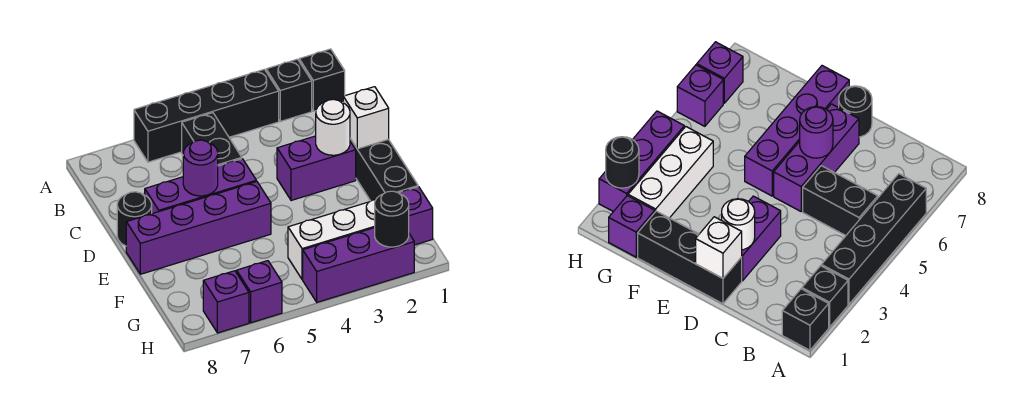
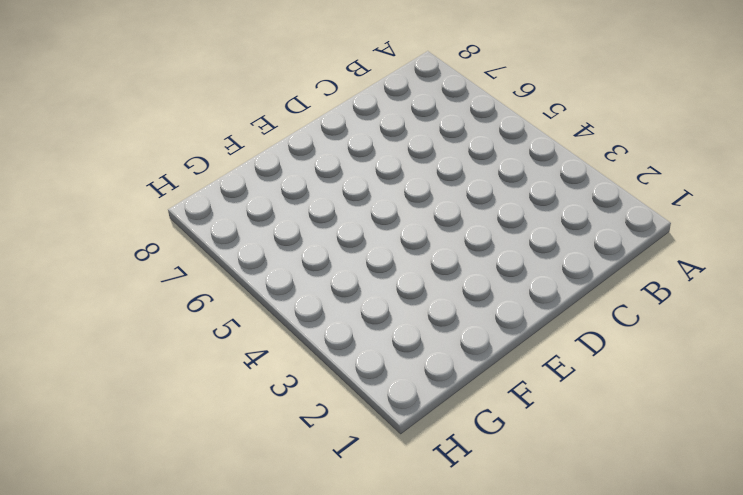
none -> black brick A1 level 1
none -> black brick A2 level 1
none -> black brick A3:A6 level 1

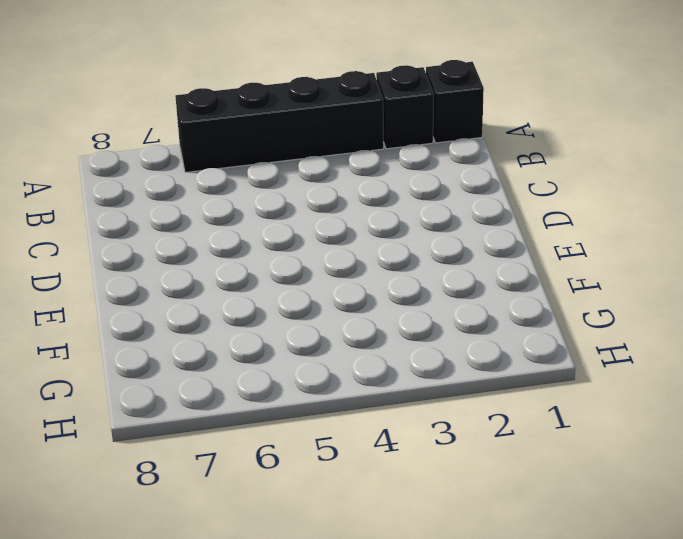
none -> black brick B5:C5 level 1
none -> black brick D1:F1 level 1
none -> purple brick D2:D3 level 1

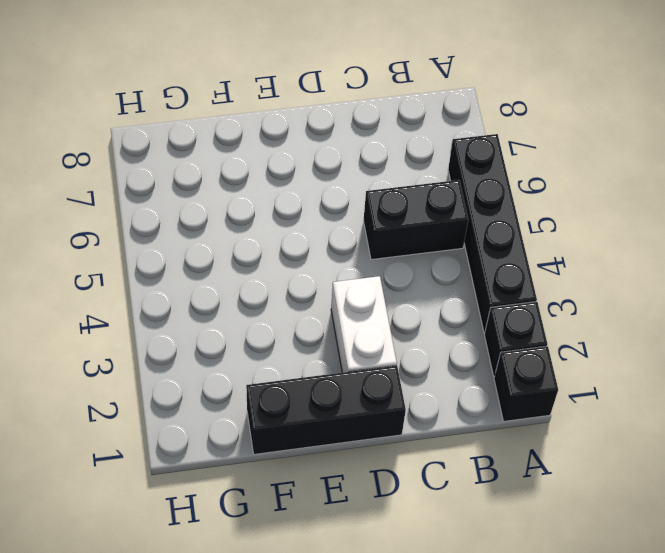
white brick D2:D3 level 1 -> purple brick D2:D3 level 1
none -> purple brick D5:D7 level 1
none -> black round brick D8 level 1
none -> purple brick E5:E8 level 1

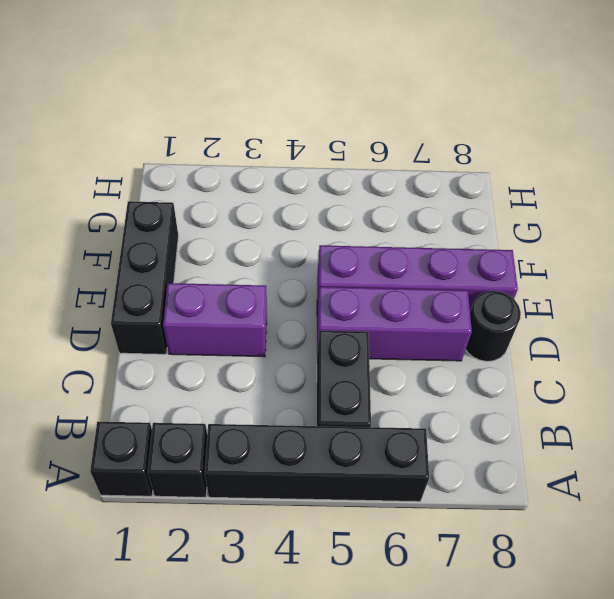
none -> purple brick G1 level 1
none -> white brick G2:G4 level 1
none -> purple brick H2:H4 level 1

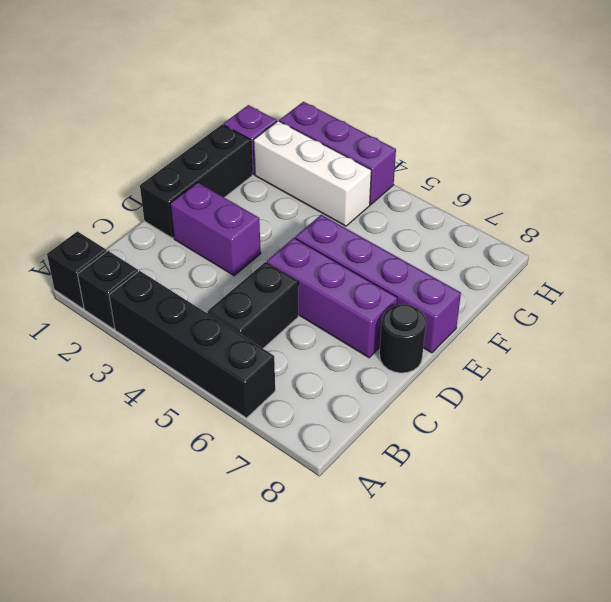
none -> purple brick H6 level 1
none -> purple brick H7 level 1
none -> white brick D1 level 2

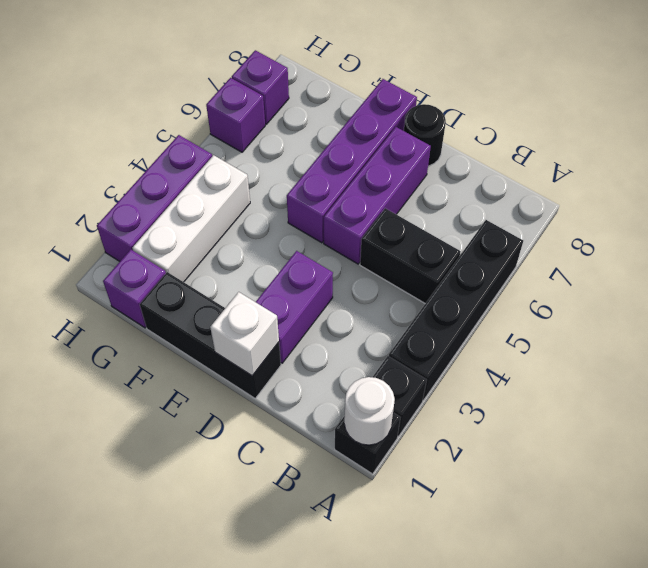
white round brick A1 level 2 -> white round brick D2 level 2
none -> purple round brick D6 level 2
none -> black round brick H2 level 2

